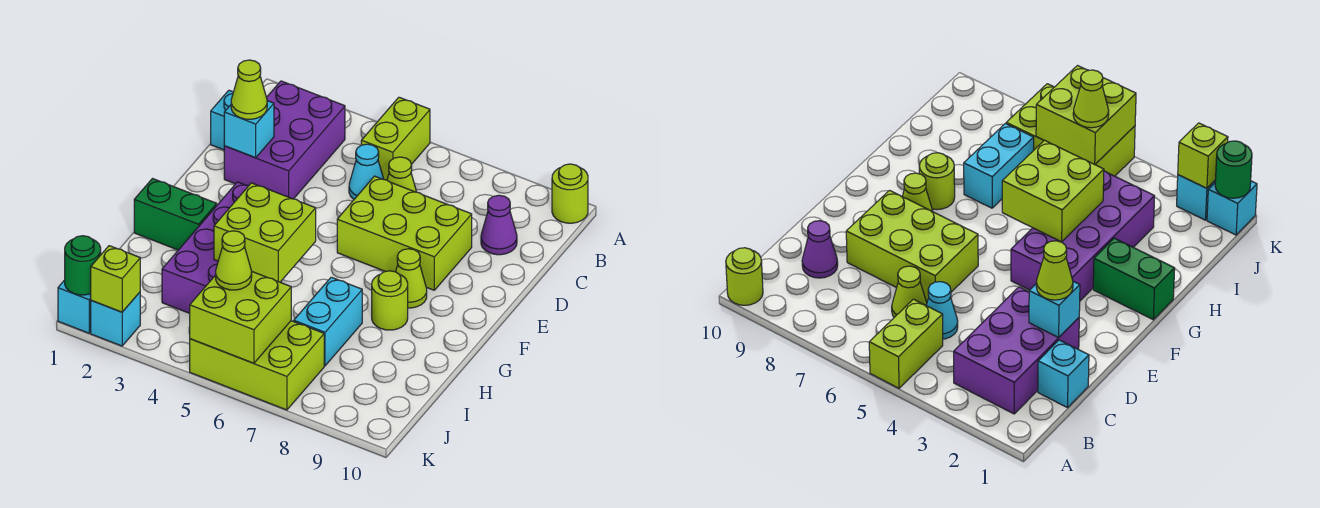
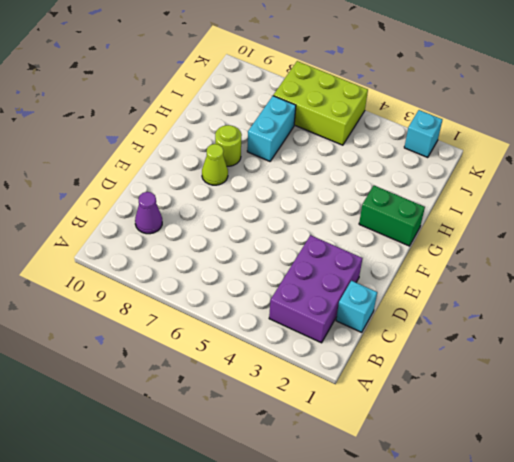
none -> lime brick A5:B5 level 1
none -> lime round brick A10 level 1
none -> cyan cone C5 level 1

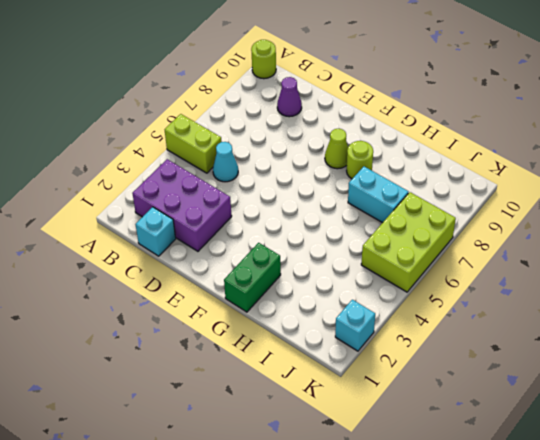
none -> lime cone C6 level 1
none -> lime brick D6:E8 level 1
none -> purple brick F3:I4 level 1

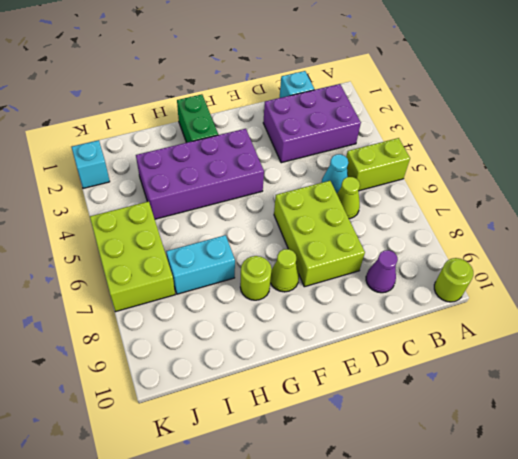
none -> cyan brick K1 level 1
none -> cyan brick D2 level 2
none -> lime brick G4:H5 level 2

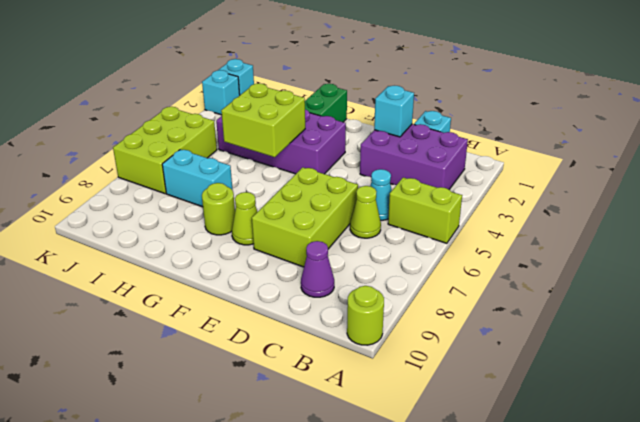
none -> lime brick J5:K6 level 2
none -> green round brick K1 level 2
none -> lime brick K2 level 2

